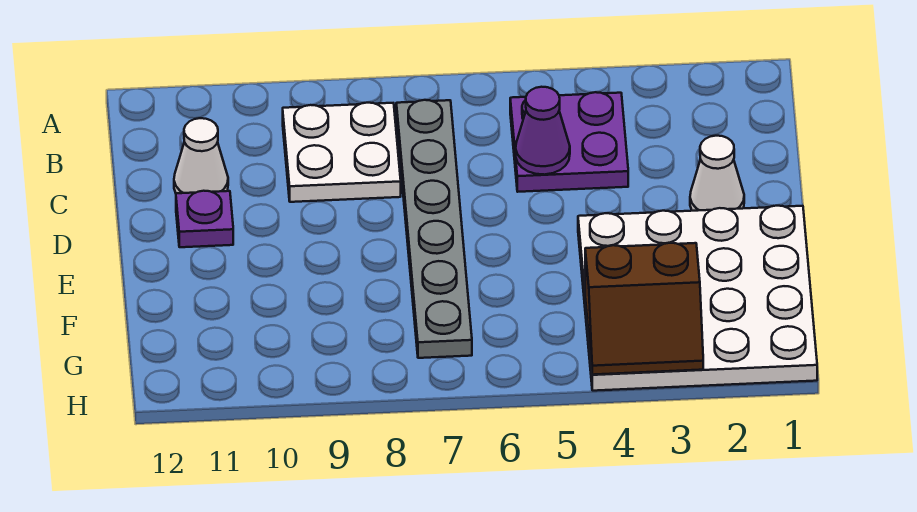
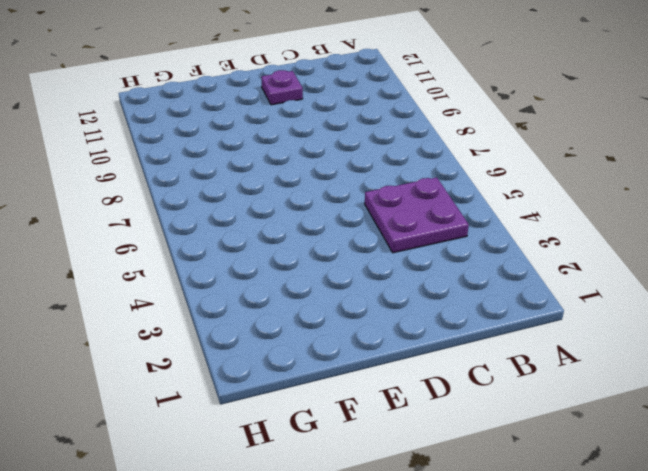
none -> grey plate B7:G7 level 1
none -> white plate B8:C9 level 1

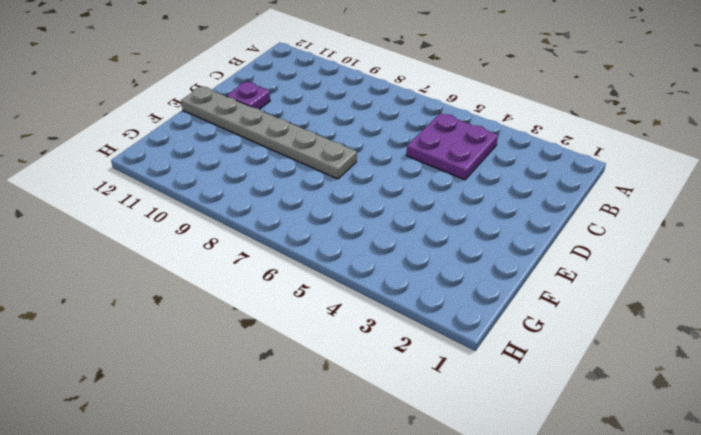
grey plate E7:E12 level 1 -> grey plate B7:G7 level 1
none -> white plate B8:C9 level 1
none -> white cone C11 level 1

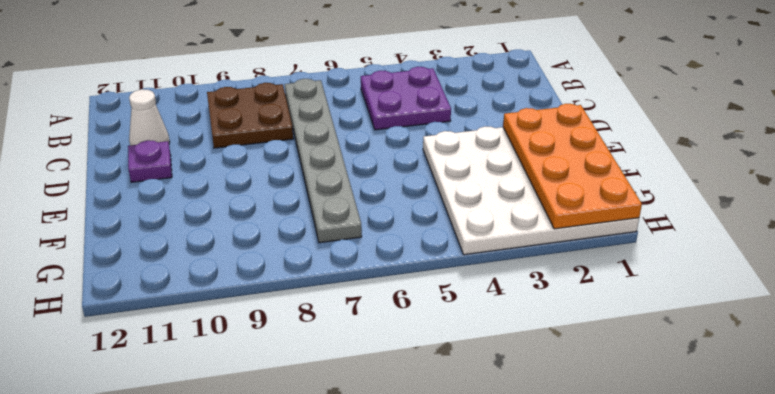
brown plate B8:C9 level 1 -> white plate B8:C9 level 1
orange plate E1:H2 level 2 -> none
none -> white cone D2 level 1
none -> purple cone C5 level 2

